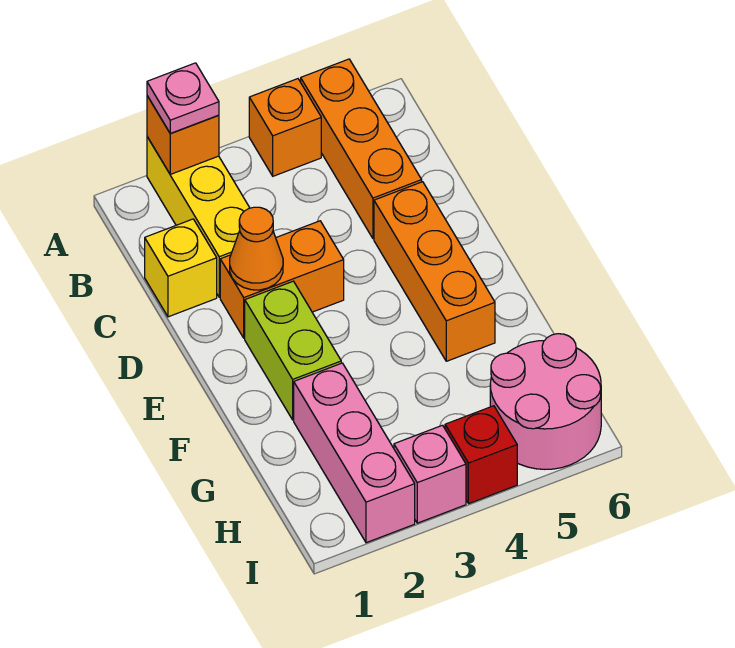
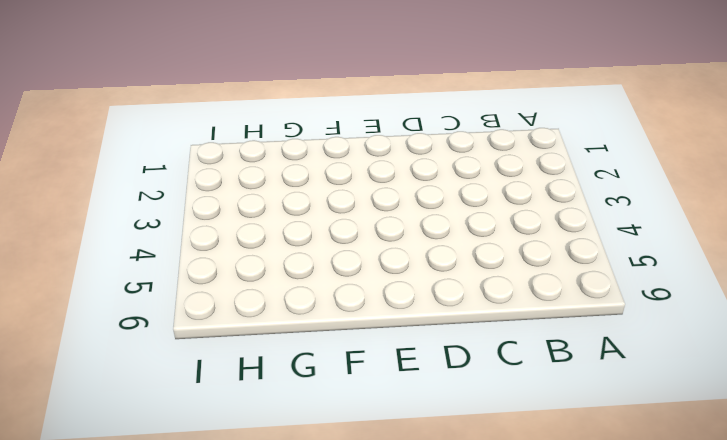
none -> yellow brick A2:C2 level 1
none -> orange brick A4 level 1
none -> orange brick A5:C5 level 1

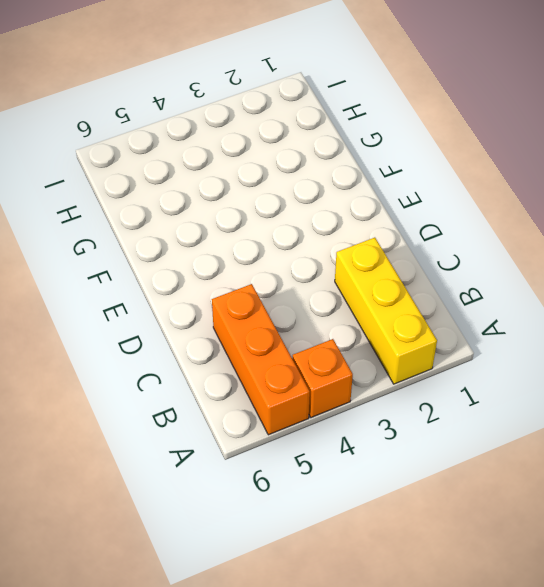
none -> yellow brick C1 level 1
none -> orange brick D2:D3 level 1
none -> orange brick D5:F5 level 1

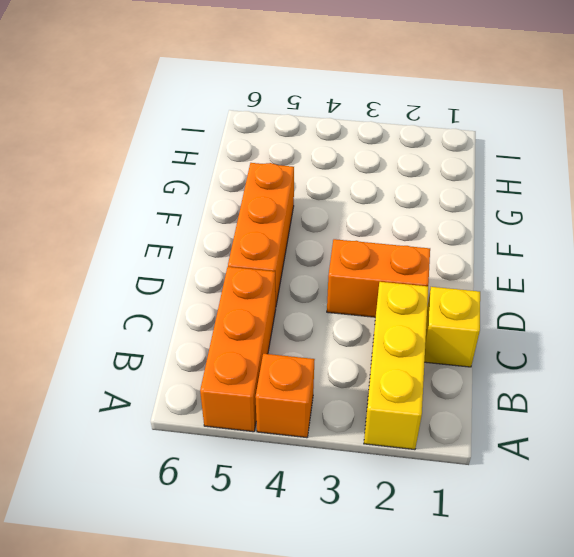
none -> lime brick E2:F2 level 1
none -> pink brick G2:I2 level 1
none -> pink round brick H5:I6 level 1

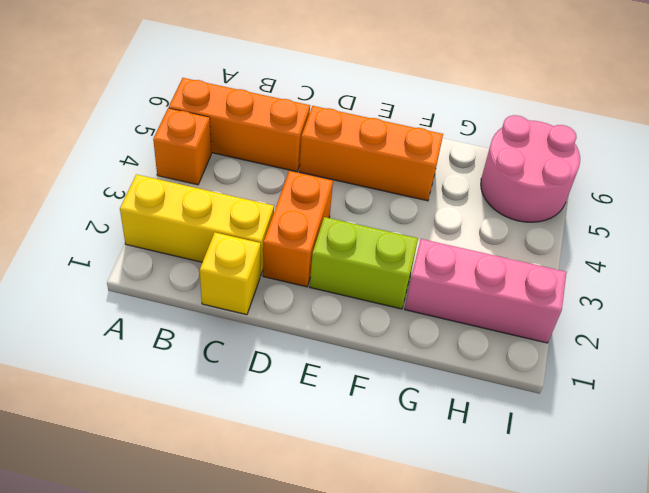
none -> pink brick I3 level 1
none -> red brick I4 level 1
none -> orange brick A2 level 2

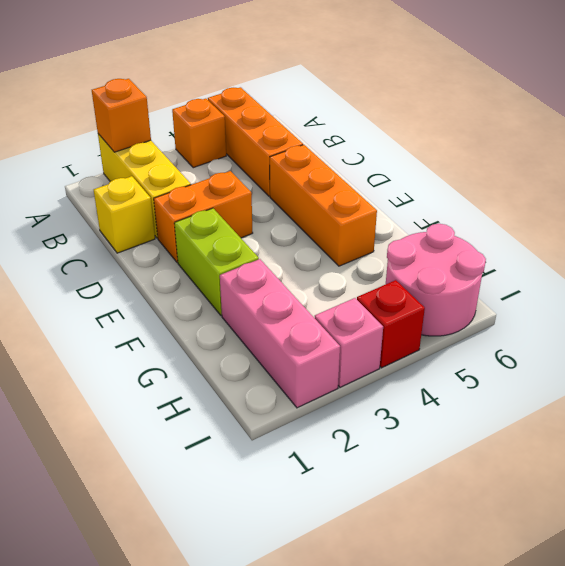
none -> orange cone D2 level 2
none -> pink plate A2 level 3

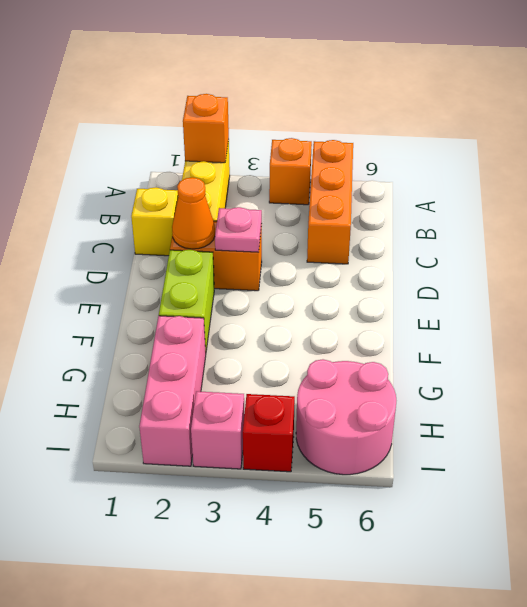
pink plate D3 level 2 -> pink plate A2 level 3
none -> orange brick D5:F5 level 1

